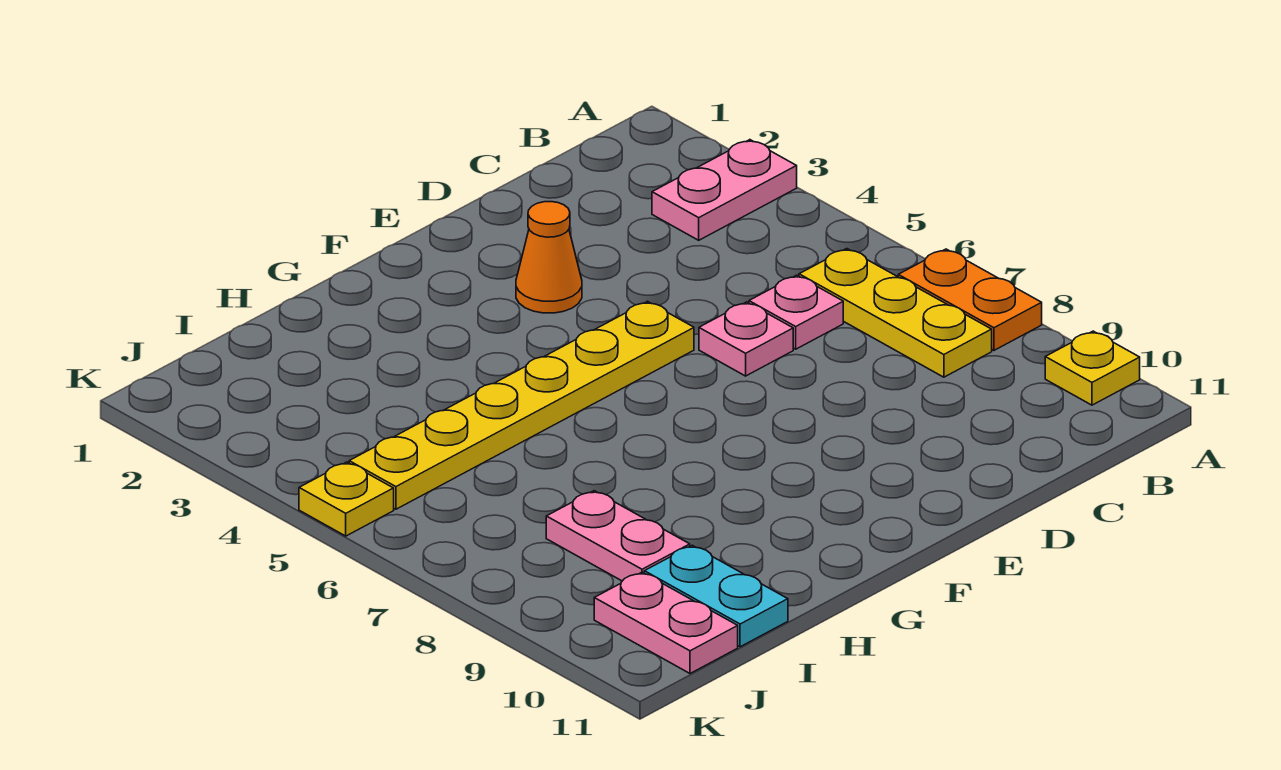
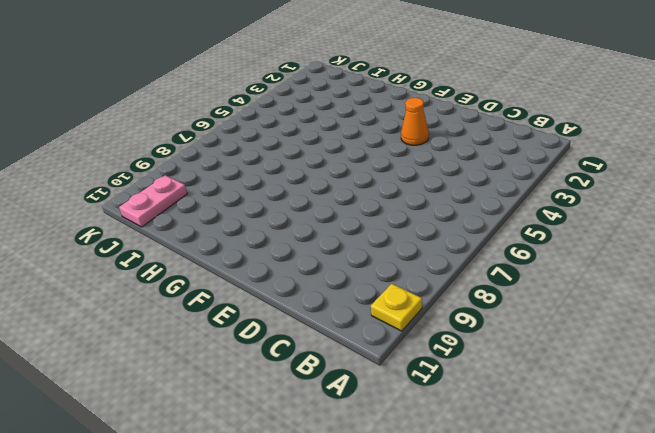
none -> pink plate A3:B3 level 1
none -> orange plate A7:A8 level 1
none -> yellow plate B6:B8 level 1

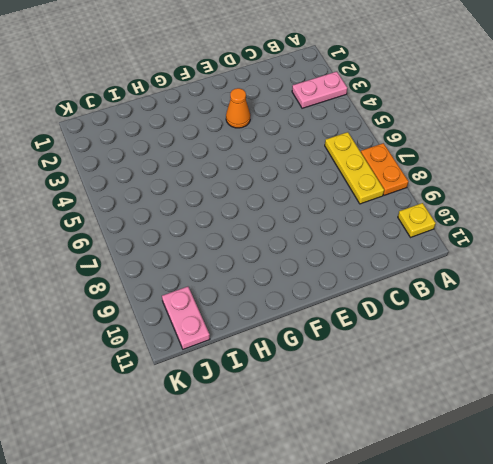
none -> pink plate C6 level 1
none -> pink plate D6 level 1
none -> yellow plate E5:J5 level 1

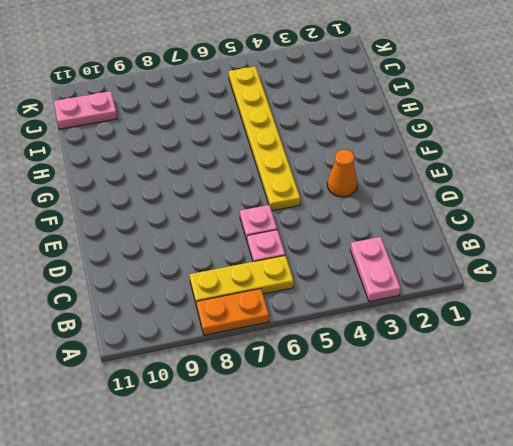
none -> yellow plate A10 level 1
none -> pink plate I8:I9 level 1
none -> cyan plate I10:I11 level 1

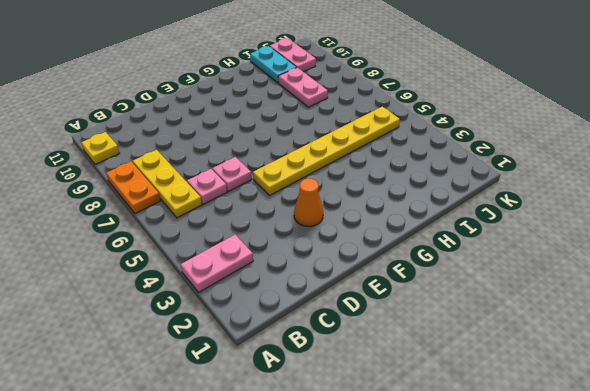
none -> yellow plate K5 level 1

